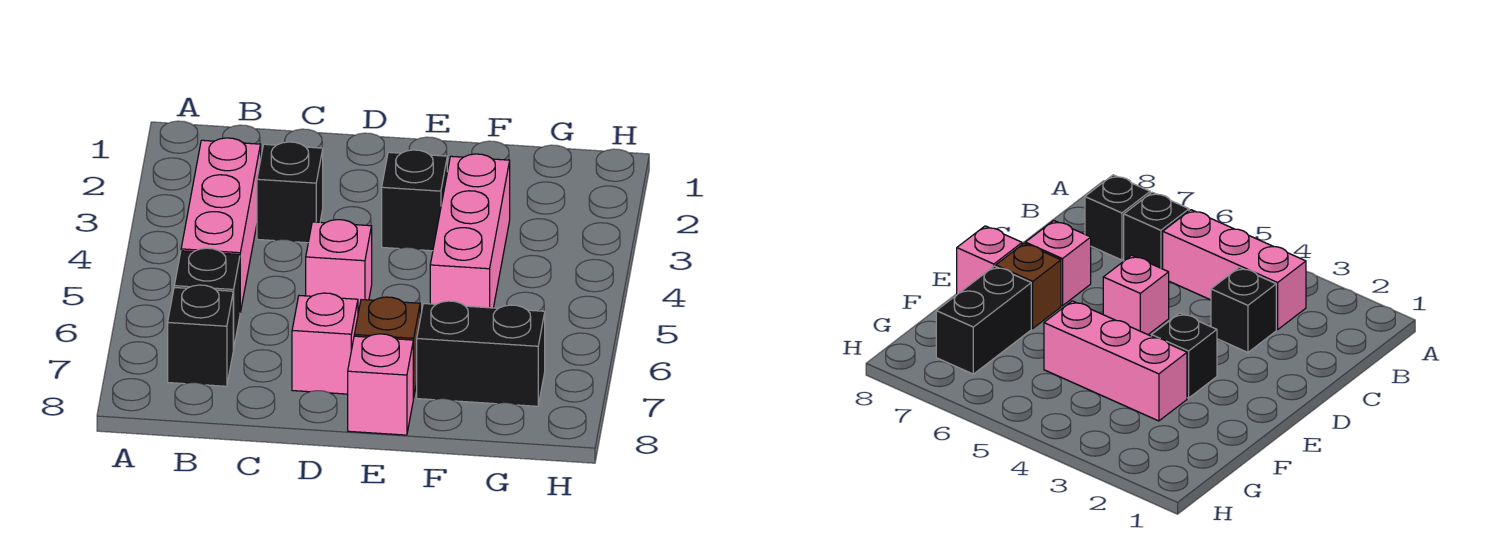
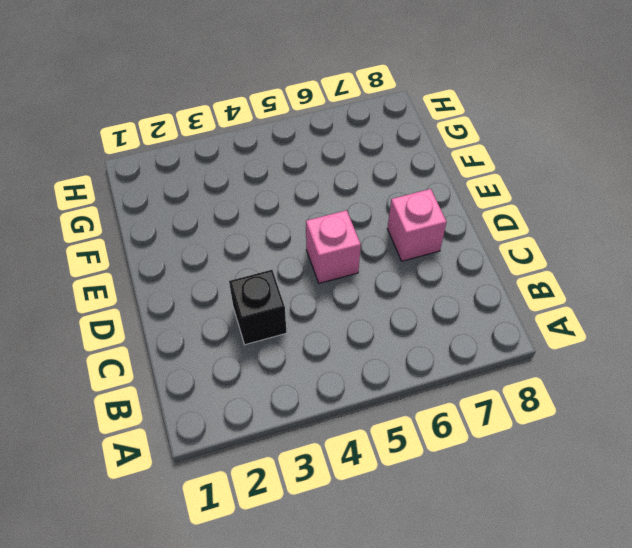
none -> pink brick B3:B5 level 1
none -> black brick B6 level 1

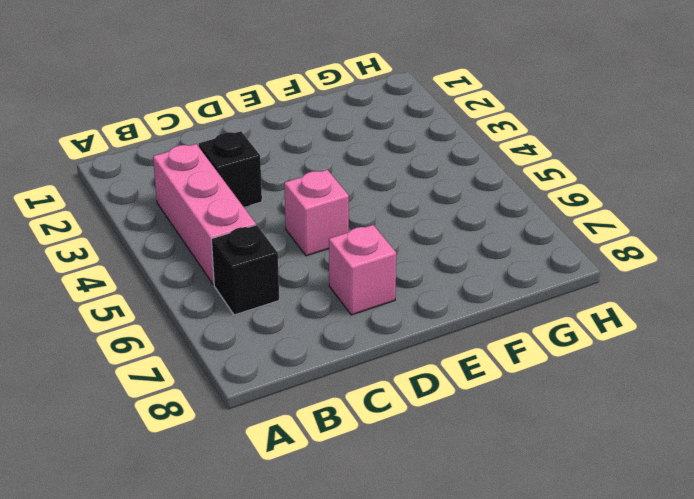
none -> black brick B7 level 1
none -> black brick E3 level 1

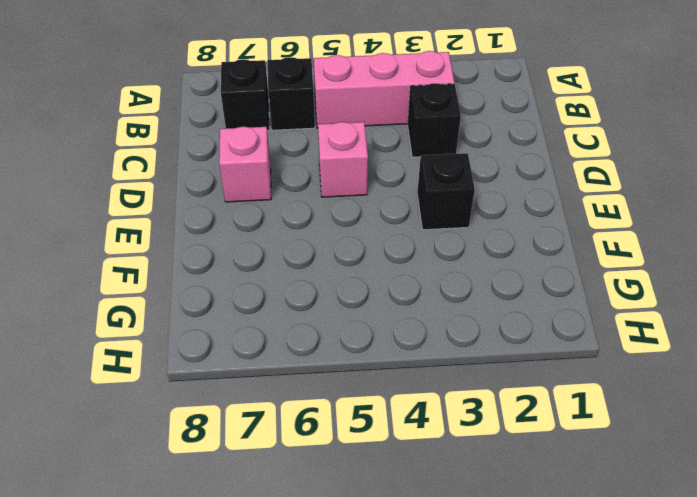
none -> brown brick E7 level 1
none -> pink brick E8 level 1

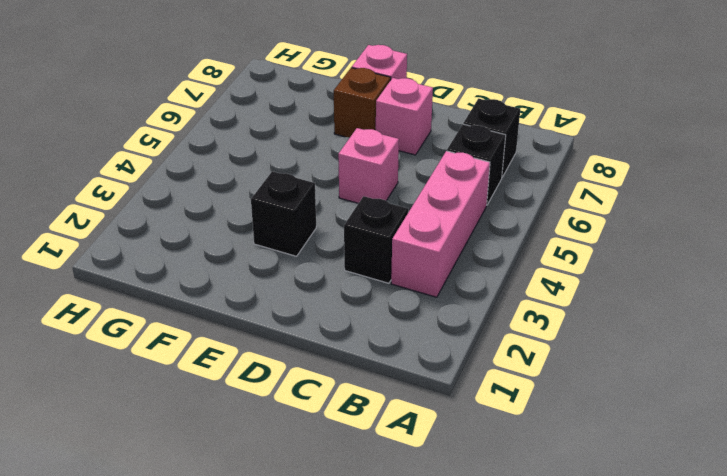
none -> pink brick F3:F5 level 1
none -> black brick F7:G7 level 1

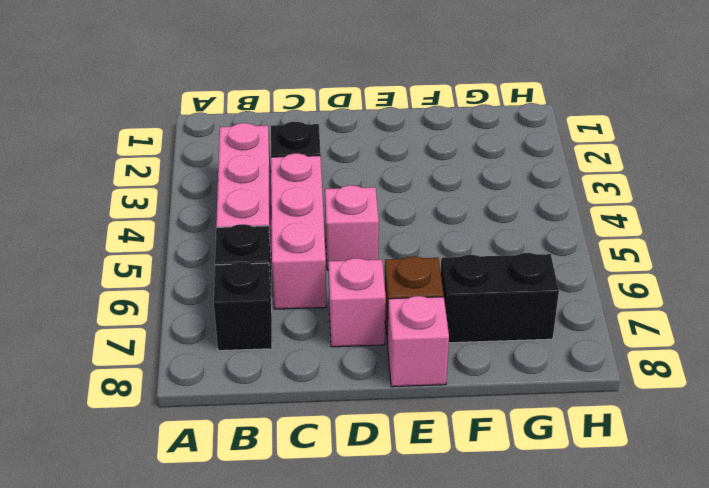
pink brick C4:C6 level 1 -> pink brick F3:F5 level 1
none -> black brick E3 level 1

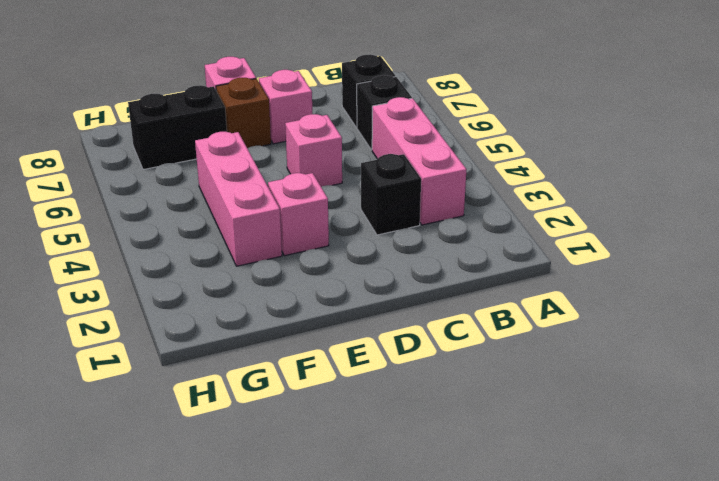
pink brick E3 level 1 -> black brick E3 level 1

